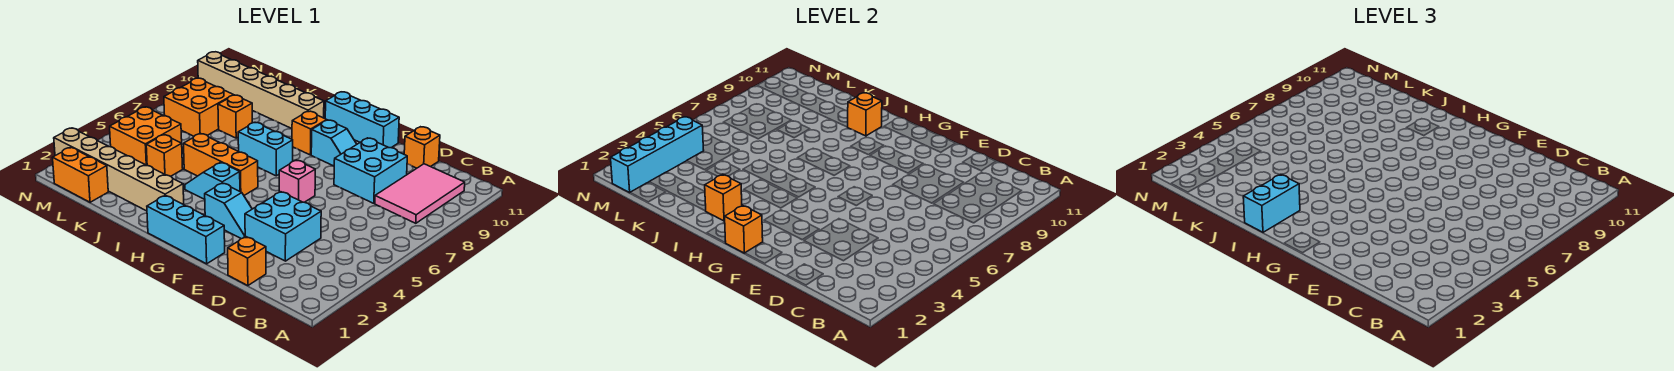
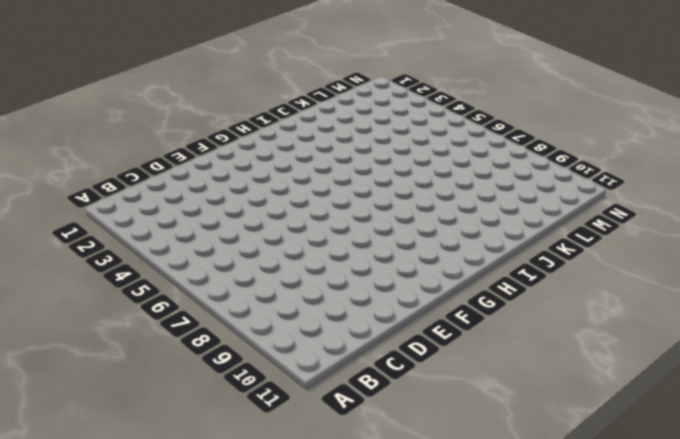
none -> pink tile B8:C10 level 1
none -> orange brick D1 level 1
none -> cyan brick D3:E4 level 1

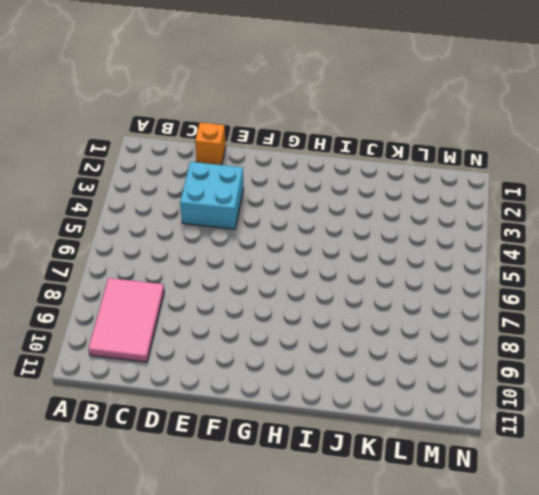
none -> cyan brick D8:E9 level 1
none -> orange brick D11 level 1
none -> cyan brick F1:H1 level 1

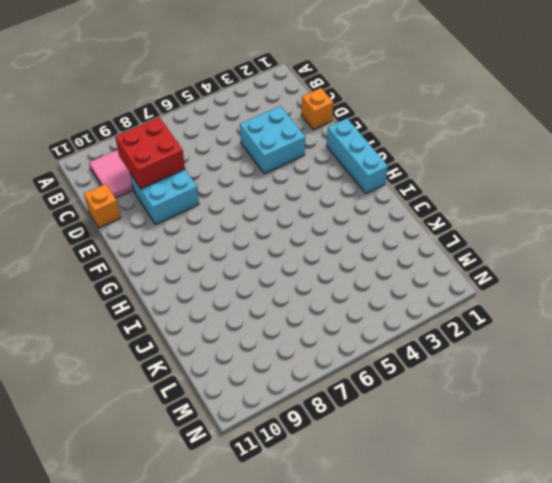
red brick C8:D9 level 2 -> none
none -> cyan slope F3:G3 level 1 top G
none -> pink brick F6 level 1
none -> cyan slope F9:G9 level 1 top G

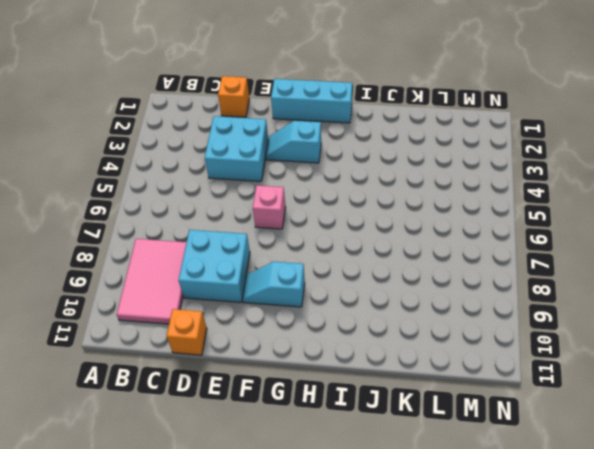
none -> cyan brick F11:H11 level 1
none -> cyan slope H4:I4 level 1 top H
none -> orange brick H5:J5 level 1

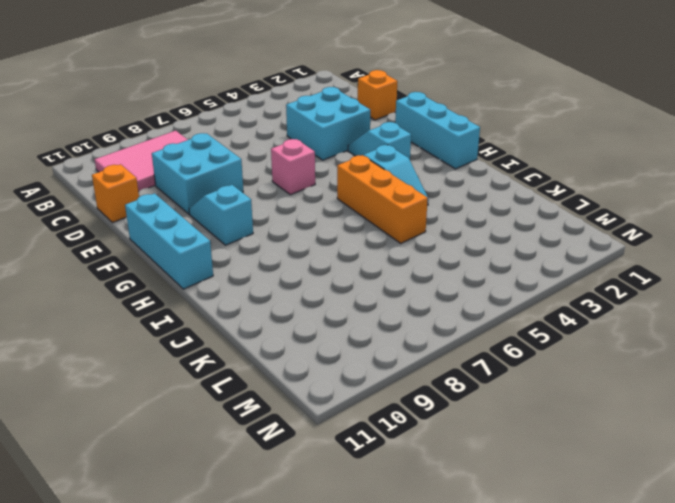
none -> cyan brick H7:I7 level 1
none -> orange brick H9 level 1
none -> tan brick I2:N2 level 1

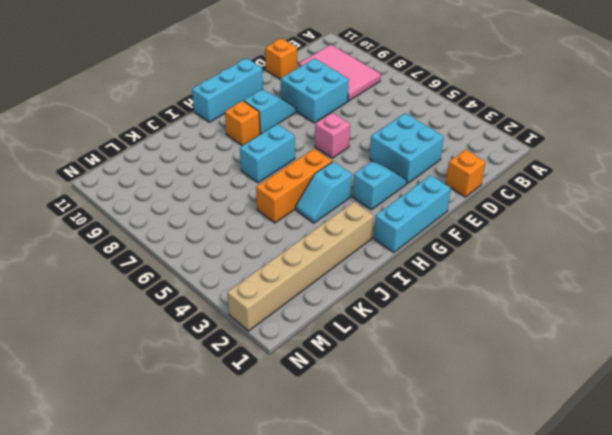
none -> tan brick I10:N10 level 1
none -> orange brick K4 level 1
none -> orange brick K8 level 1

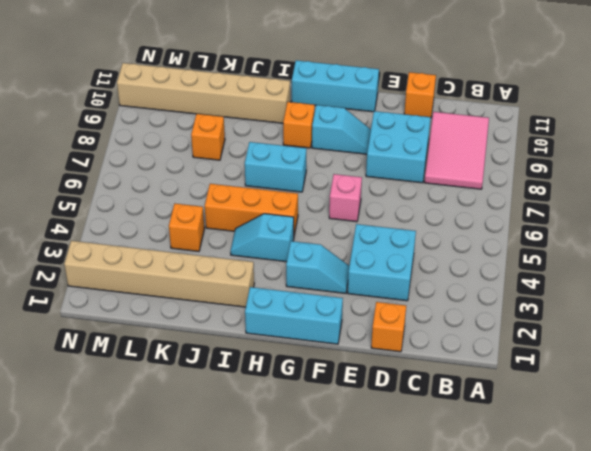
none -> orange brick L1:M1 level 1
none -> orange brick L4:M5 level 1
none -> orange brick L7:M8 level 1

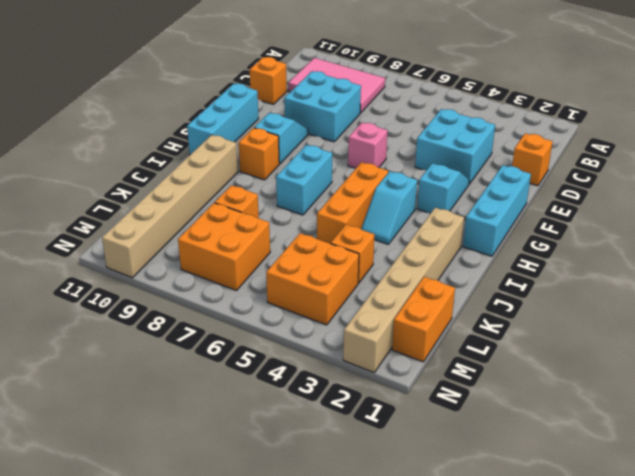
none -> orange brick G1 level 2
none -> orange brick I2 level 2
none -> orange brick I10 level 2

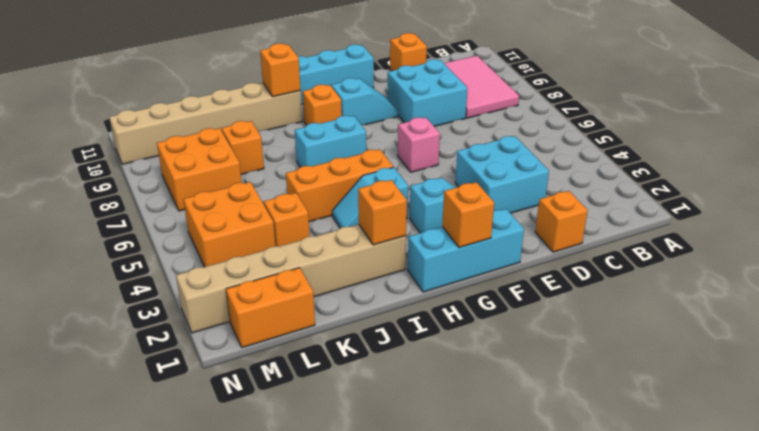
none -> cyan brick M1:M4 level 2
none -> cyan brick I1:I2 level 3

